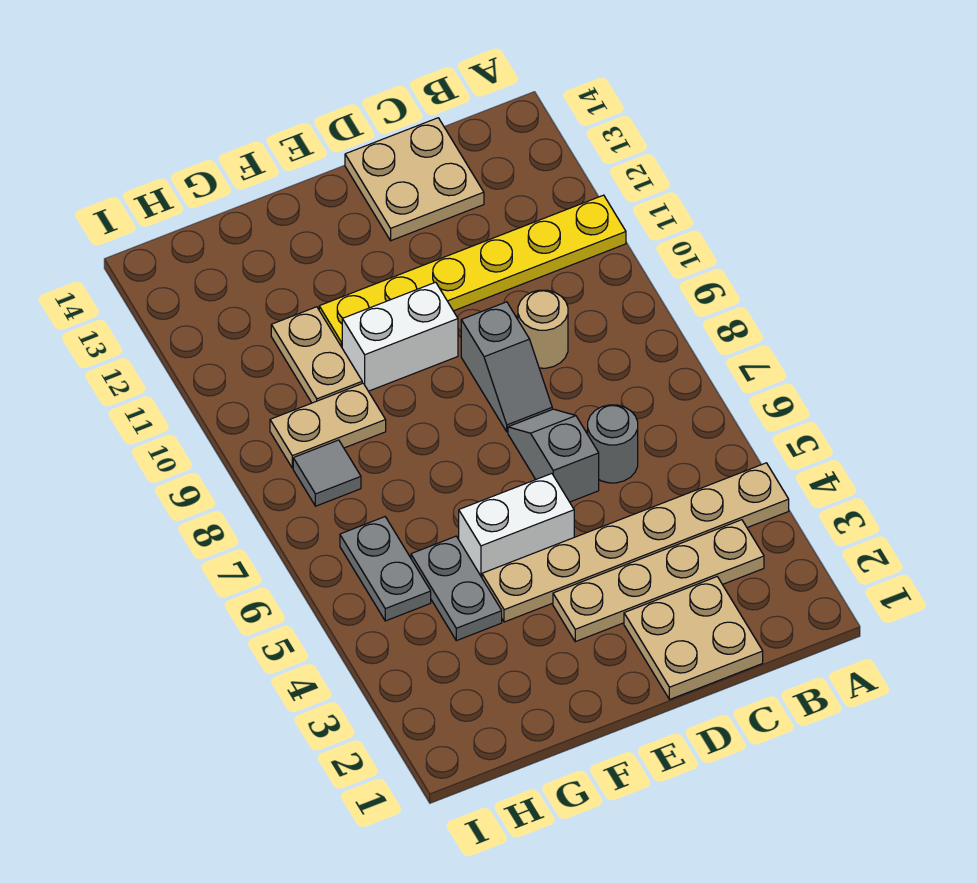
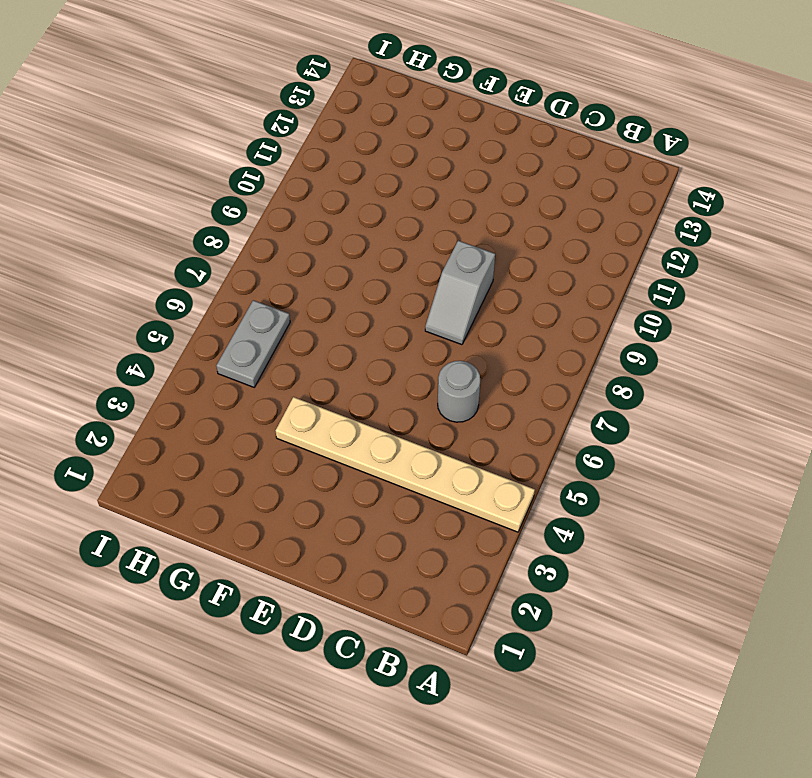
none -> yellow plate A11:F11 level 1
none -> tan plate B3:E3 level 1
none -> tan plate C1:D2 level 1

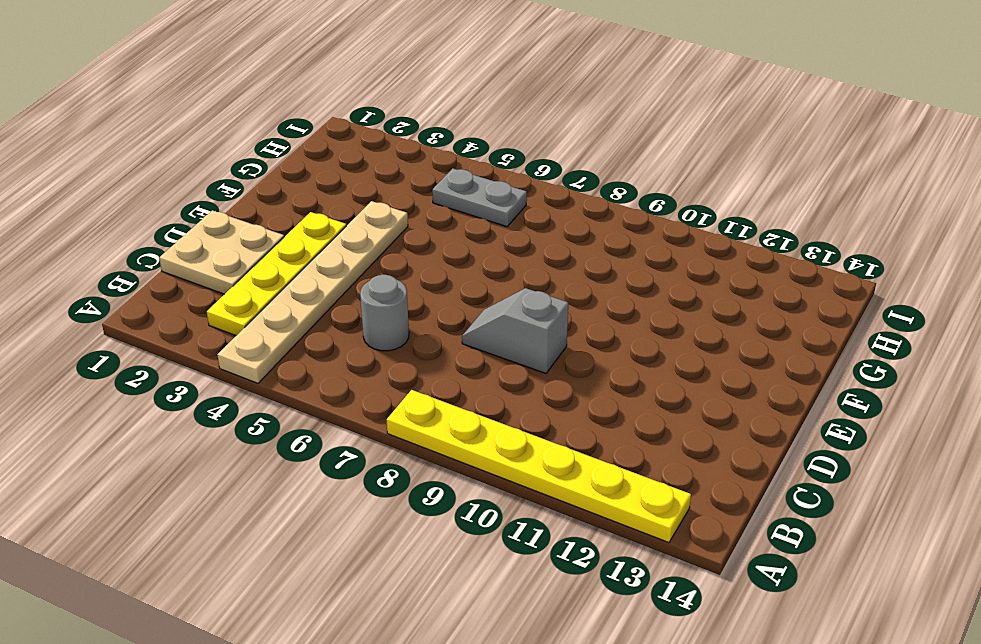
yellow plate A8:A13 level 1 -> yellow plate A11:F11 level 1
yellow plate B3:E3 level 1 -> tan plate B3:E3 level 1
none -> tan round brick C9 level 1
none -> tan plate C13:D14 level 1
none -> grey slope D6:D7 level 1 top 6

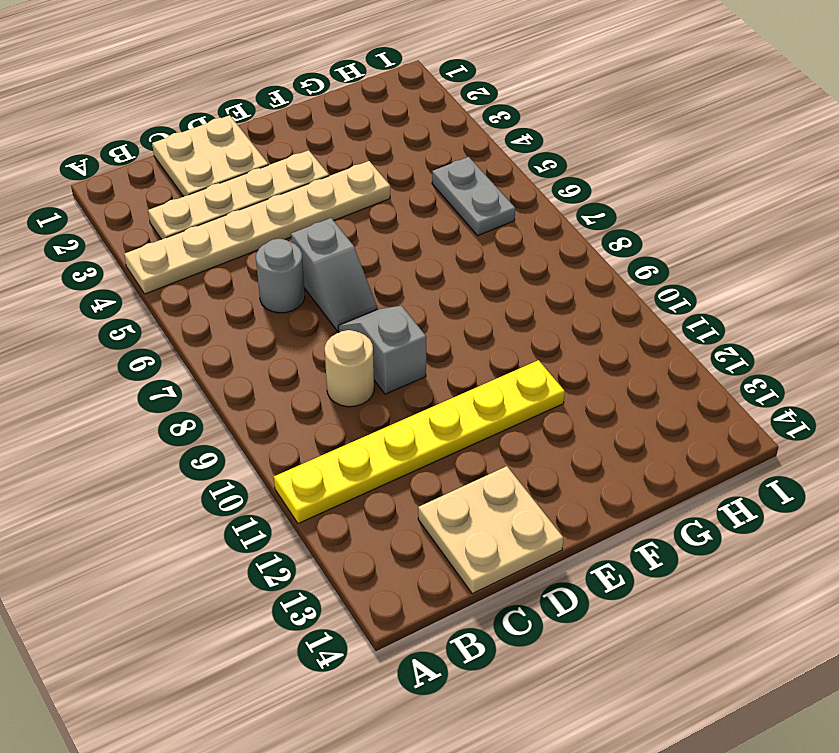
none -> white brick E5:F5 level 1
none -> white brick E10:F10 level 1
none -> grey plate G4:G5 level 1

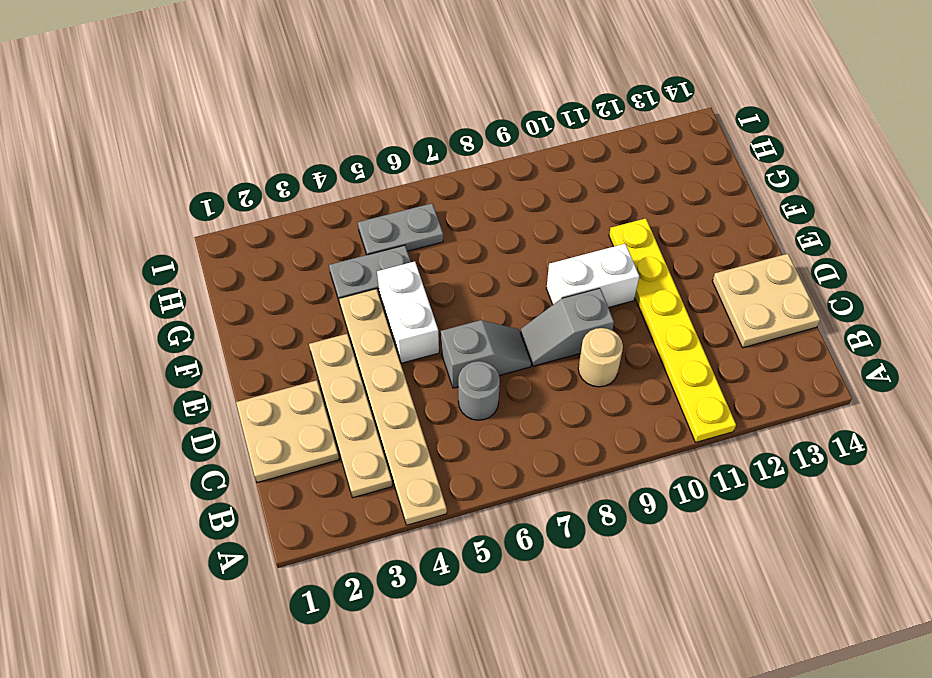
white brick E9:E10 level 1 -> white brick E10:F10 level 1
none -> tan plate G9:H9 level 1
none -> tan plate G10:G11 level 1
none -> grey tile H8 level 1

